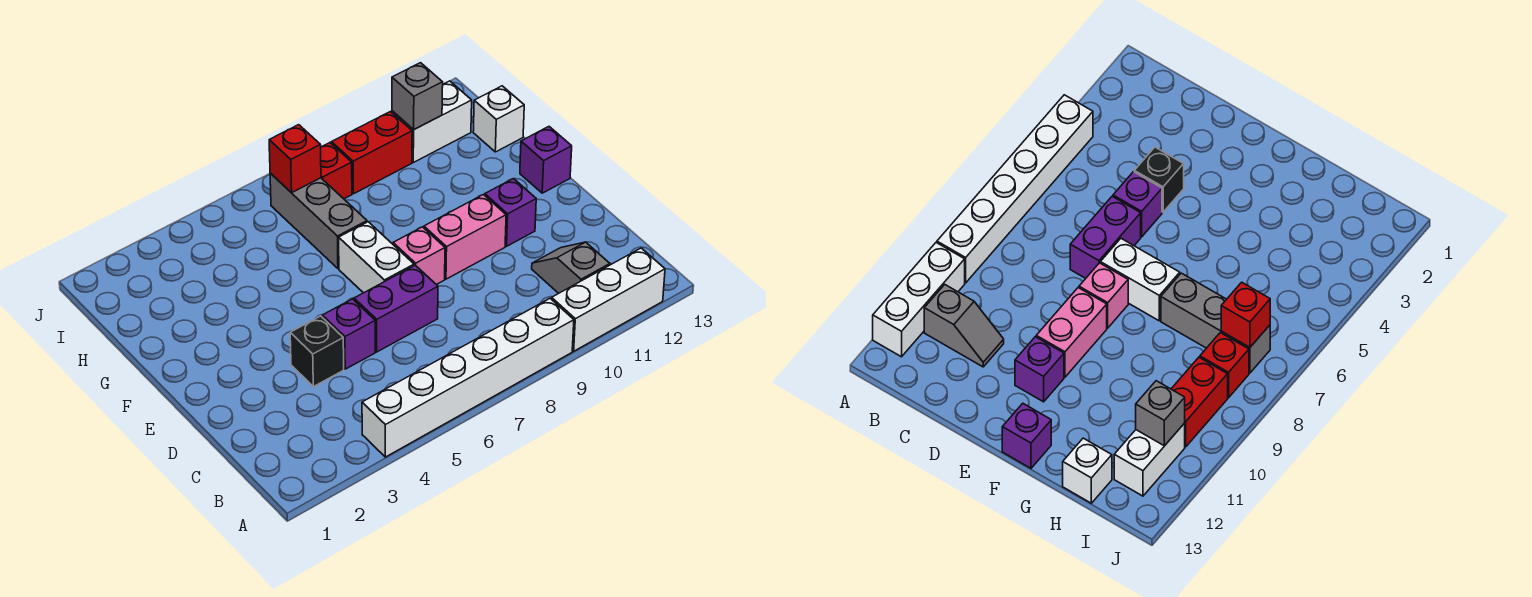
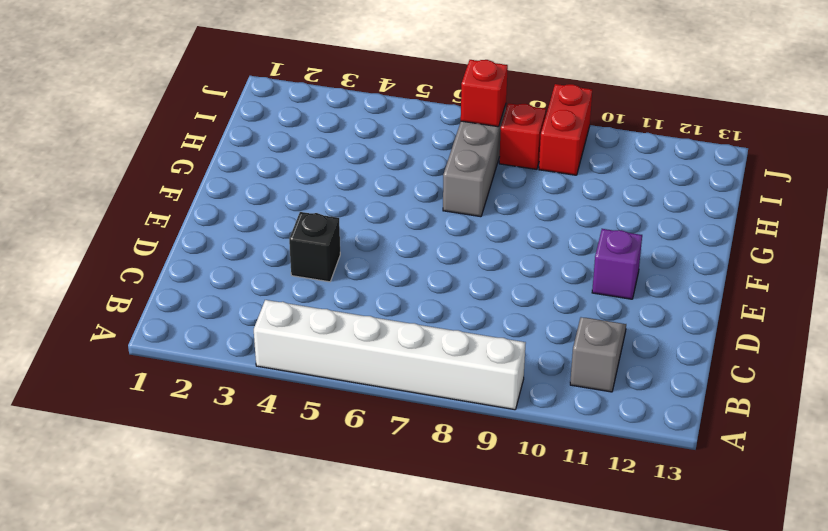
red brick I9:J9 level 1 -> red brick I9:I10 level 1
none -> white brick A10:A12 level 1
none -> purple brick D5 level 1
none -> purple brick D6:D7 level 1

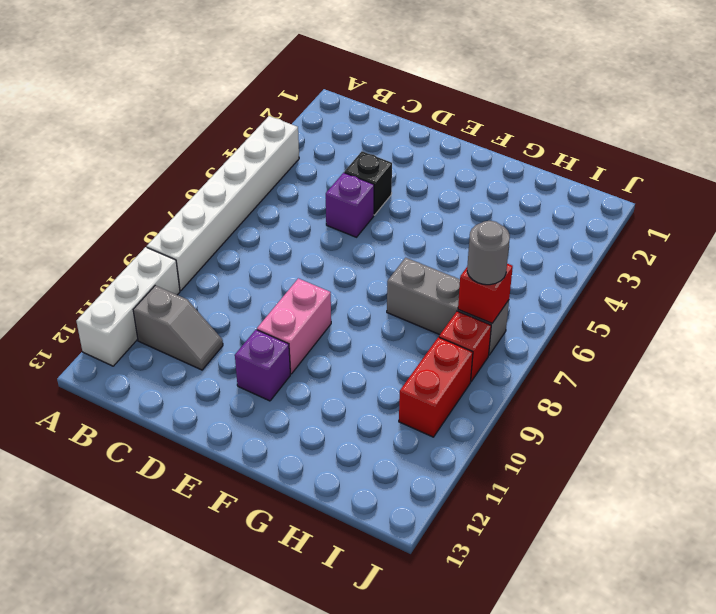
grey round brick I7 level 3 -> none
none -> purple brick D6:D7 level 1
none -> white brick E7:F7 level 1
none -> pink brick E8 level 1

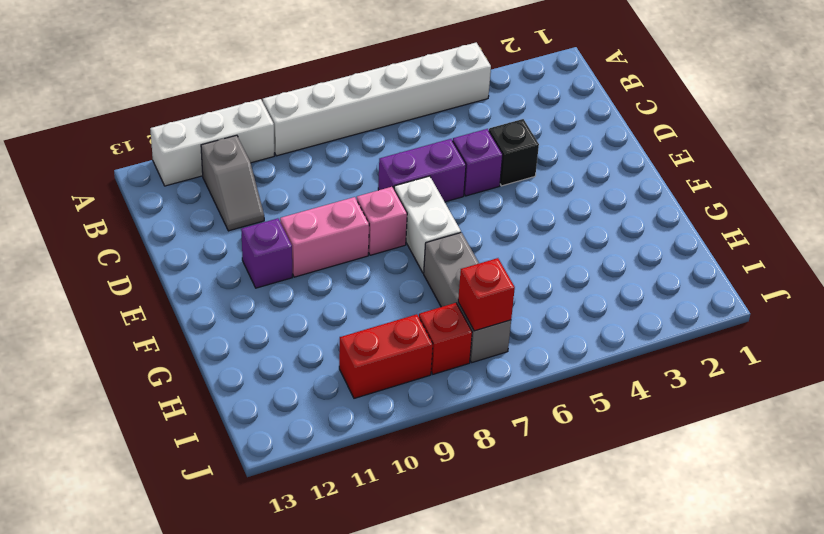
none -> purple brick F13 level 1
none -> white brick H13 level 1
none -> white brick I11:I12 level 1

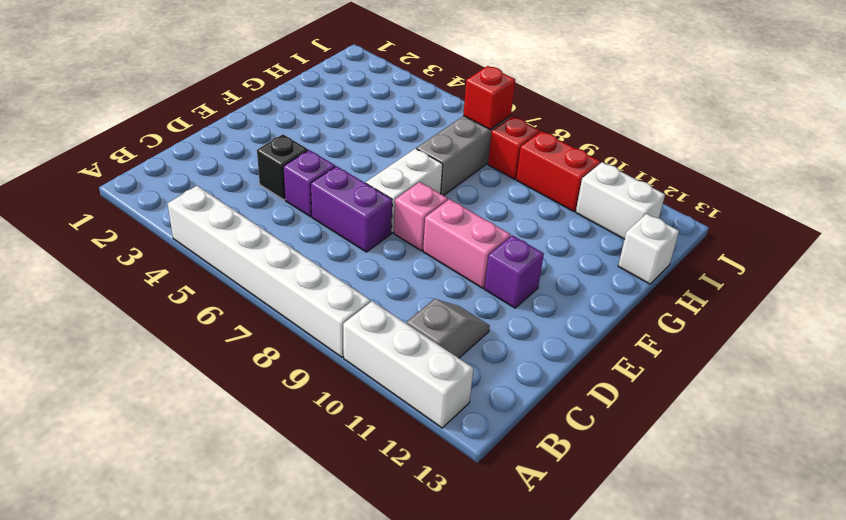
none -> purple brick F13 level 1
none -> grey brick I11 level 2

